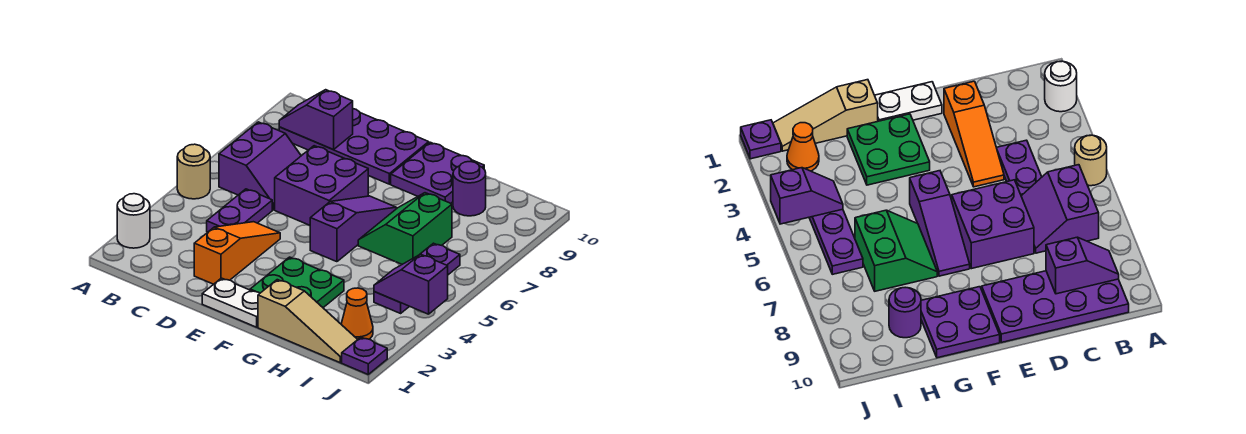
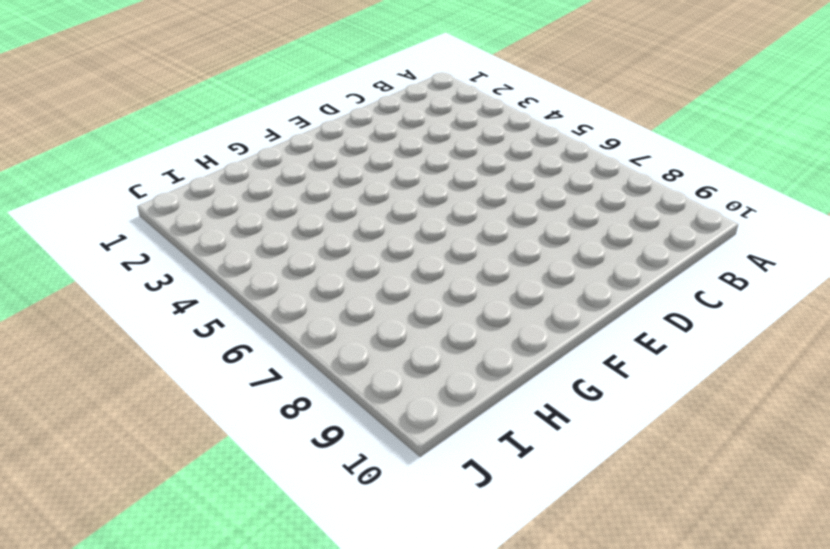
none -> white round brick A2 level 1
none -> tan round brick A5 level 1
none -> purple slope B6:C7 level 1 top B

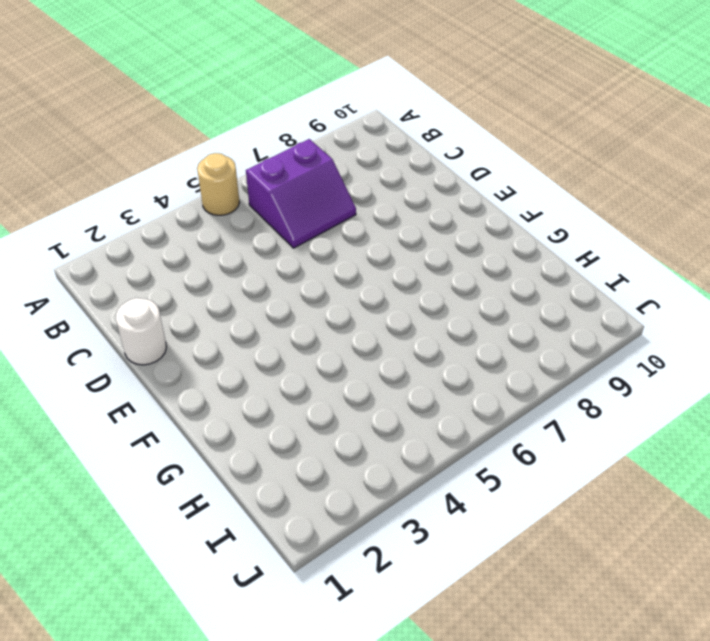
white round brick D1 level 1 -> white round brick A2 level 1
none -> purple plate B9:E10 level 1
none -> purple plate C4:C5 level 1
none -> orange slope D2:D4 level 1 top 2

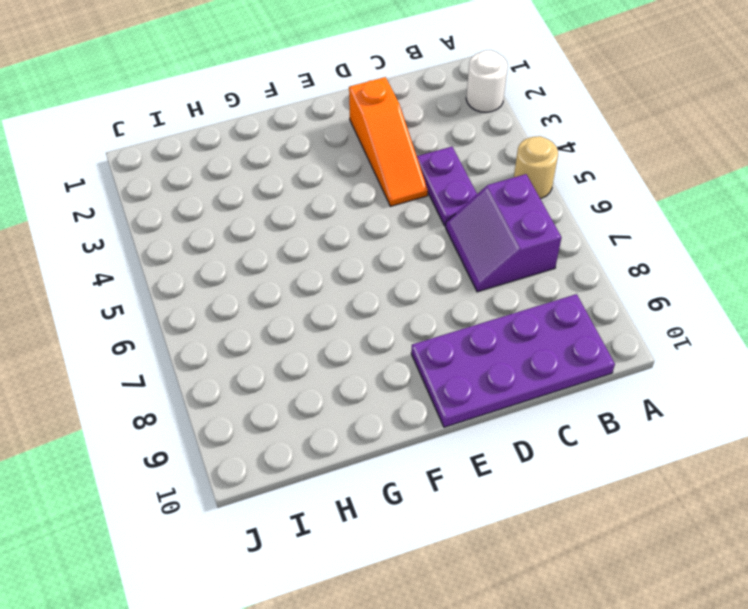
none -> purple brick D6:E7 level 1
none -> white plate E1:F1 level 1
none -> green plate F2:G3 level 1

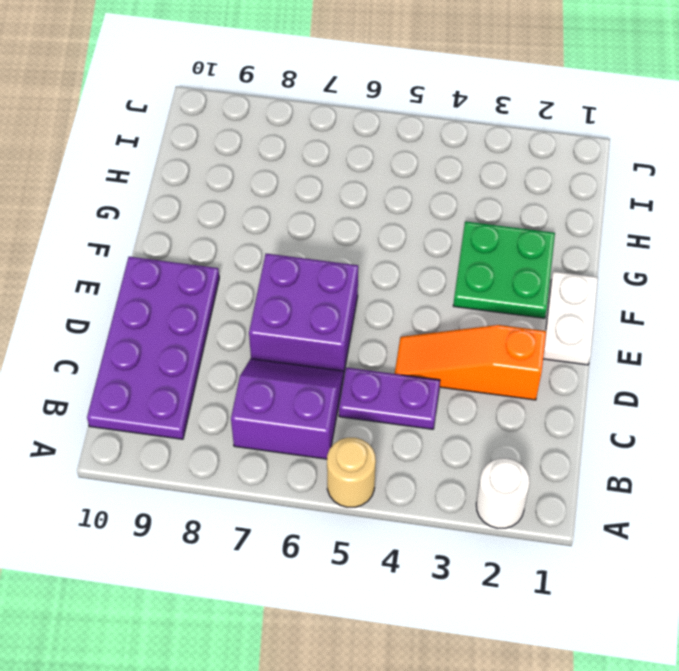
none -> purple slope F5:F7 level 1 top 5
none -> purple plate F9:G10 level 1
none -> tan slope G1:I1 level 1 top G

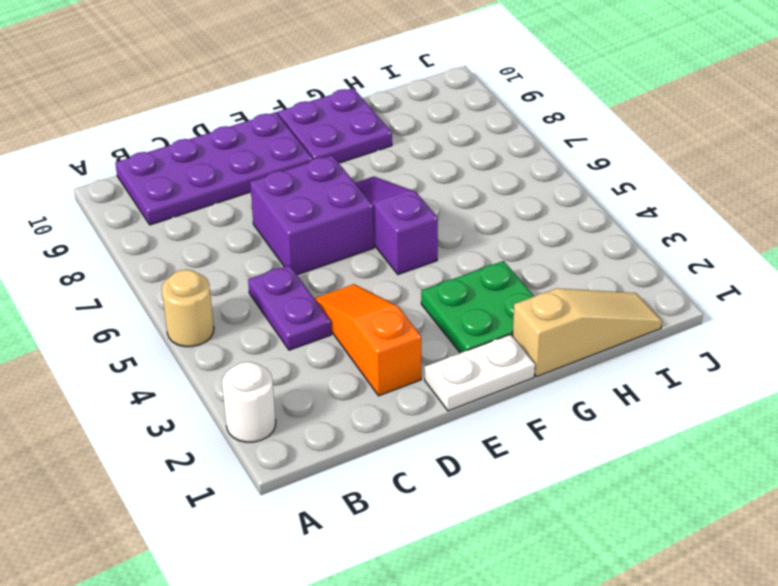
none -> purple slope B6:C7 level 1 top B
none -> green slope G6:H7 level 1 top H
none -> purple round brick H9 level 1

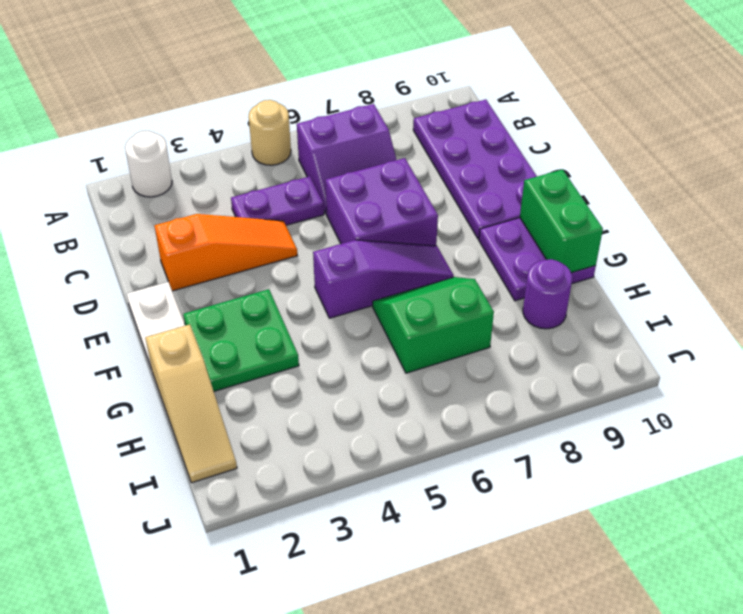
green brick F10:G10 level 2 -> none
none -> orange cone I2 level 1
none -> purple plate I4:I6 level 1
none -> purple plate J1 level 1

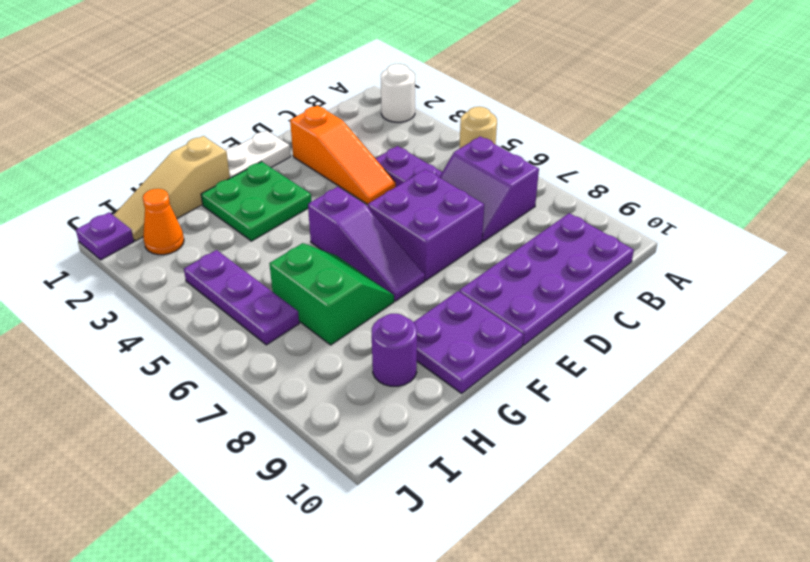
none -> purple slope B9:C9 level 2 top C
none -> purple slope I4:J4 level 2 top J

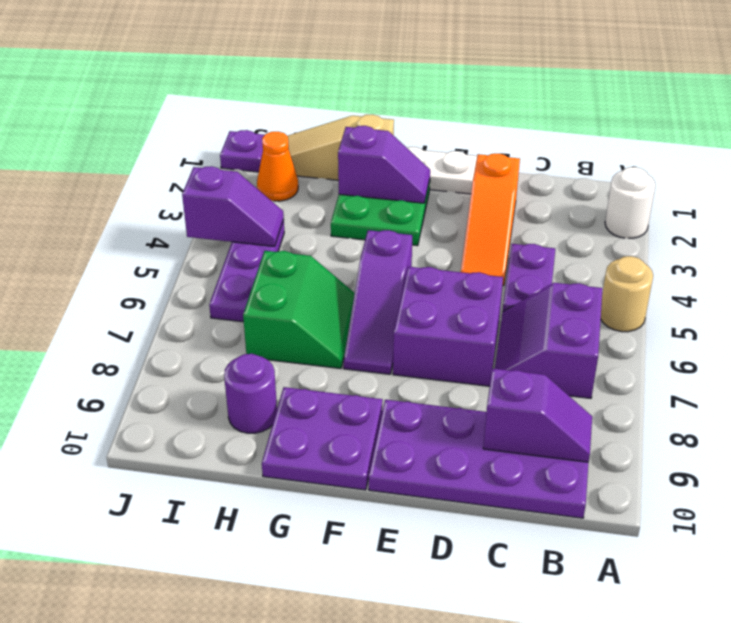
purple slope F2:G2 level 2 top G -> none

